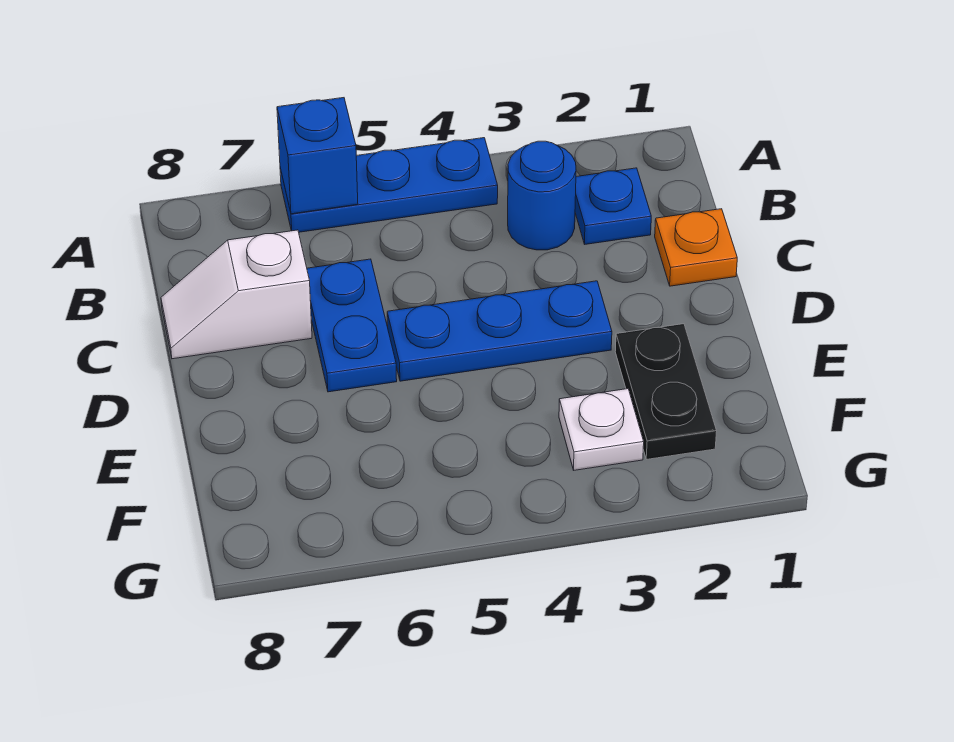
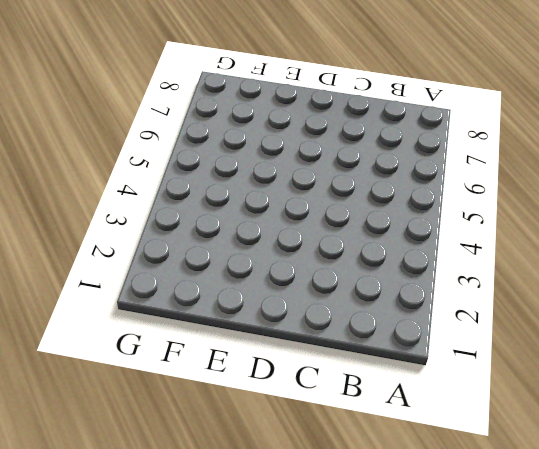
none -> blue plate A4:A6 level 1
none -> blue plate B2 level 1

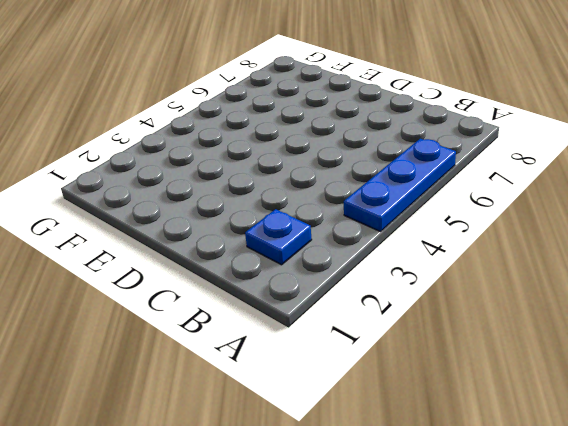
none -> blue round brick B3 level 1
none -> orange plate C1 level 1

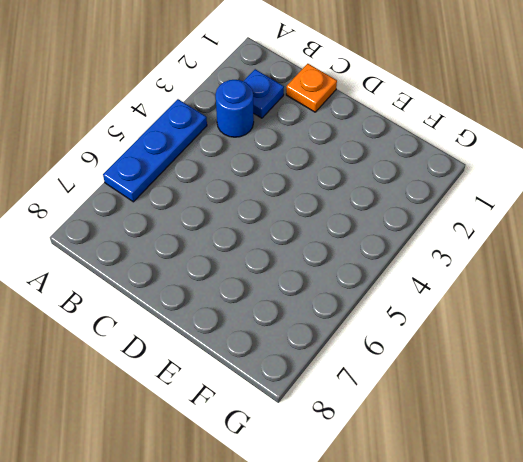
none -> blue plate C6:D6 level 1
none -> white slope C7:C8 level 1 top 7

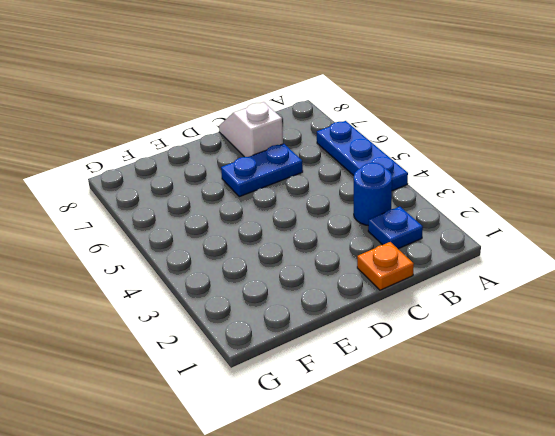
none -> blue plate D3:D5 level 1
none -> black plate E2:F2 level 1

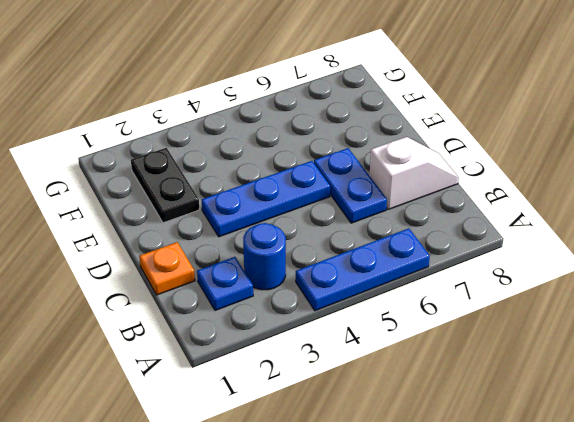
none -> white plate F3 level 1
none -> blue brick A6 level 2

